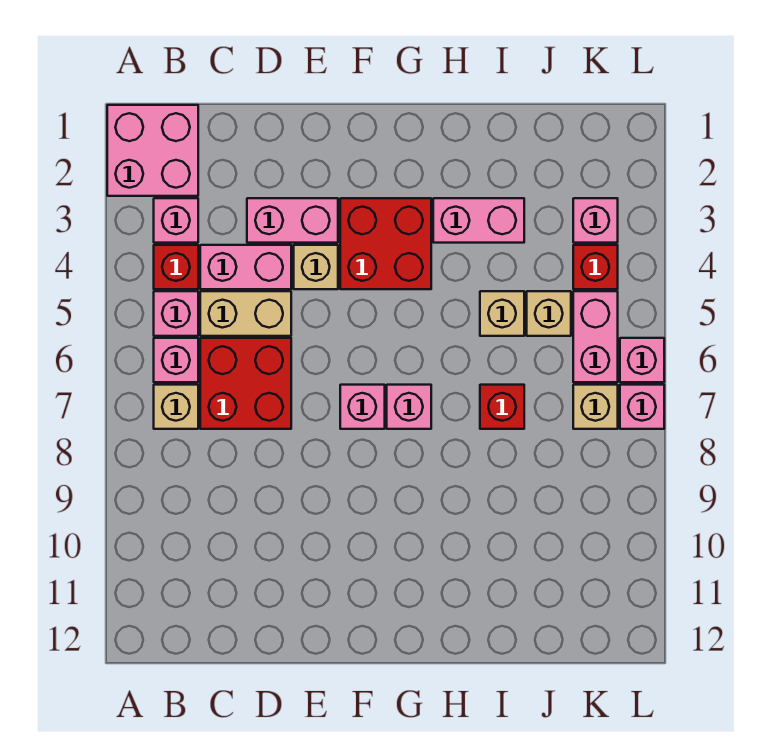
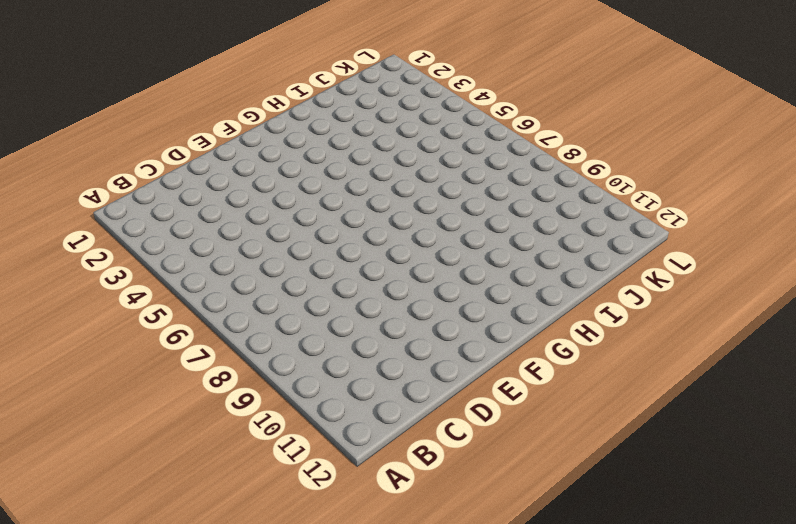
none -> pink brick A1:B2 level 1
none -> pink brick B3 level 1
none -> red brick B4 level 1

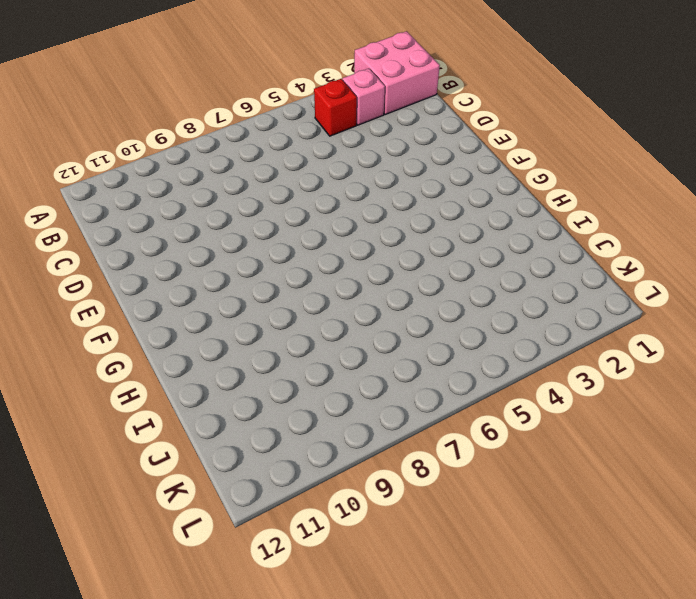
none -> pink brick B5 level 1
none -> pink brick B6 level 1
none -> tan brick B7 level 1

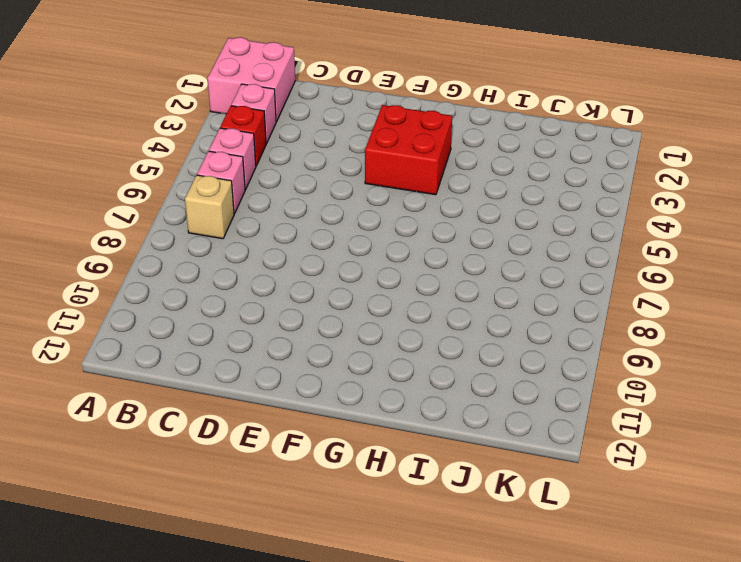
none -> pink brick C4:D4 level 1
none -> tan brick C5:D5 level 1
none -> red brick C6:D7 level 1

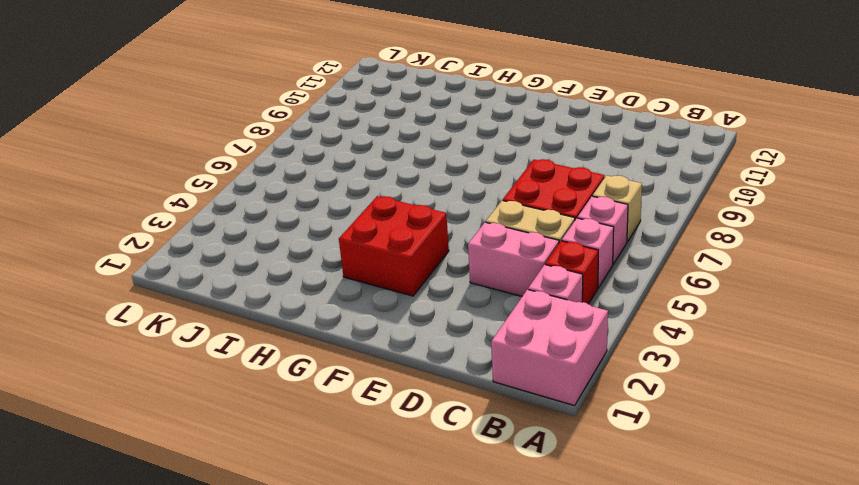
none -> pink brick D3:E3 level 1
none -> tan brick E4 level 1
none -> pink brick F7 level 1

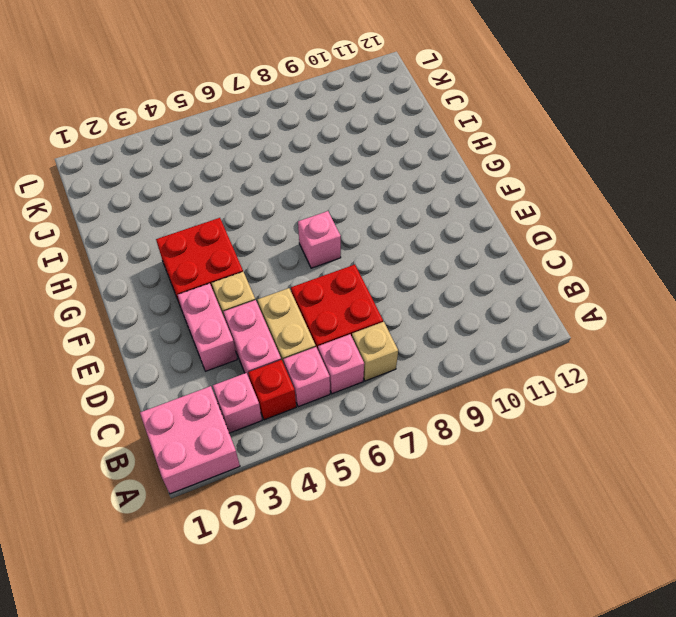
none -> pink brick G7 level 1
none -> pink brick H3:I3 level 1
none -> tan brick I5 level 1

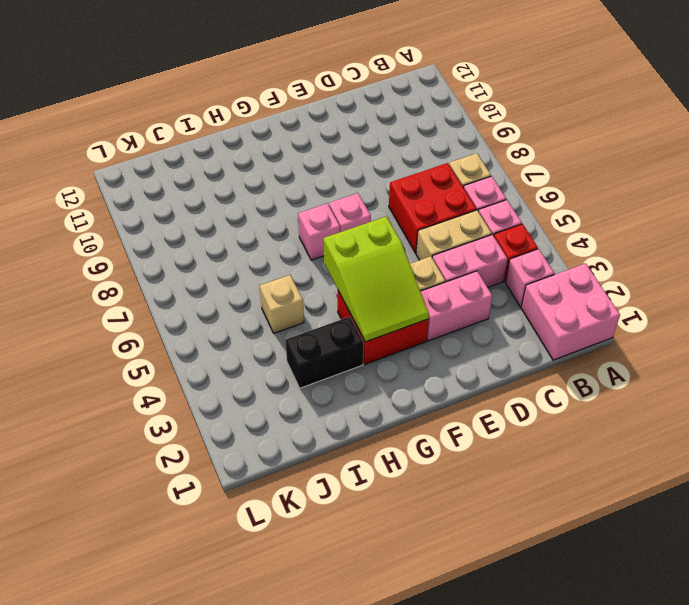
lime slope F3:G5 level 2 top 5 -> none
black brick H3:I3 level 1 -> pink brick H3:I3 level 1
none -> red brick I7 level 1
none -> tan brick J5 level 1
none -> pink brick K3 level 1

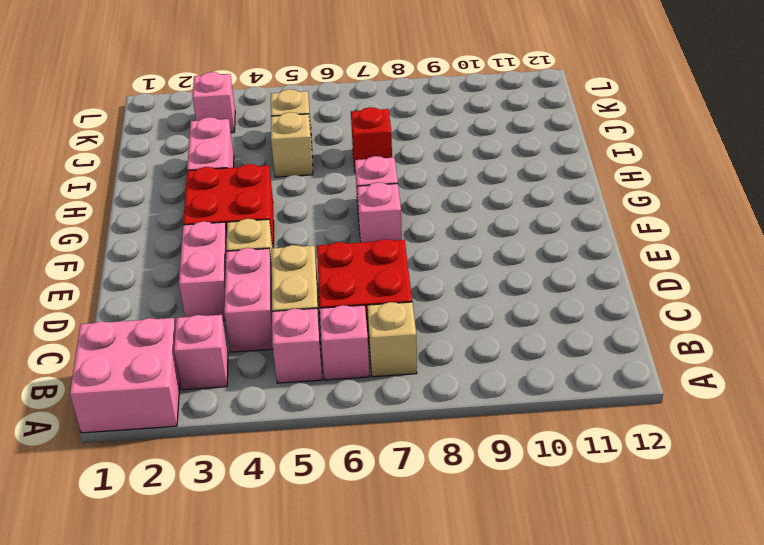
none -> red brick B4 level 1
none -> red brick K4 level 1
none -> pink brick K5:K6 level 1

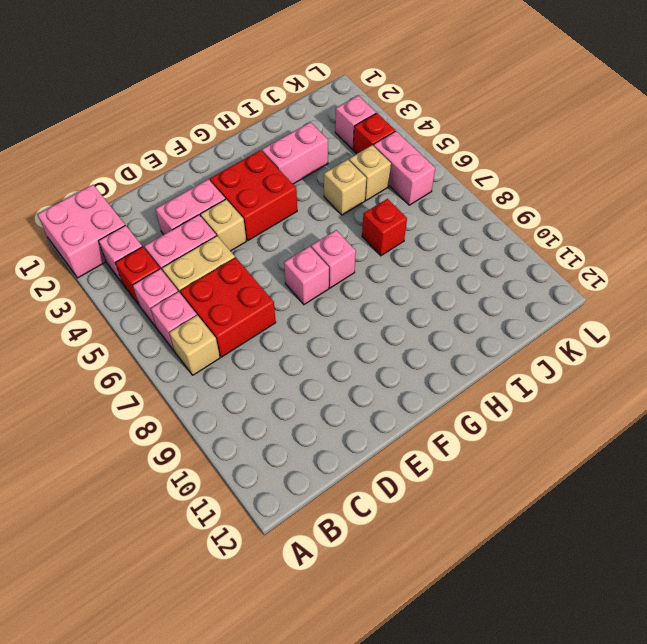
none -> tan brick K7 level 1
none -> pink brick L6 level 1
none -> pink brick L7 level 1

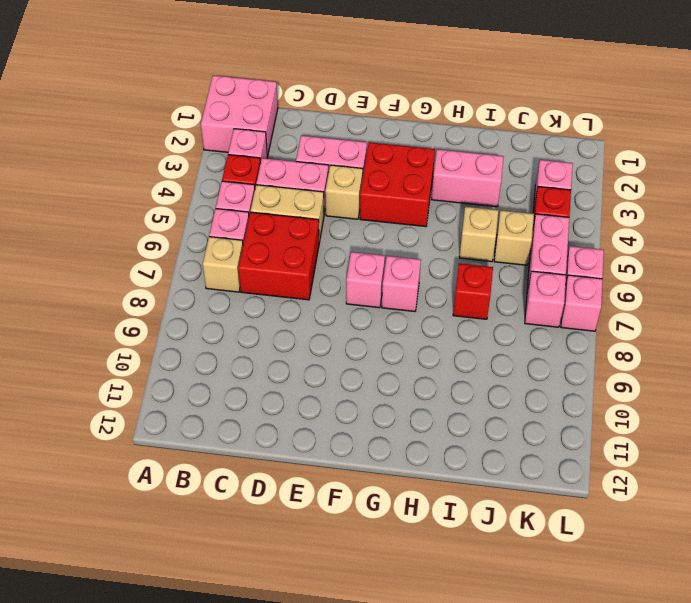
pink brick K7 level 1 -> tan brick K7 level 1

